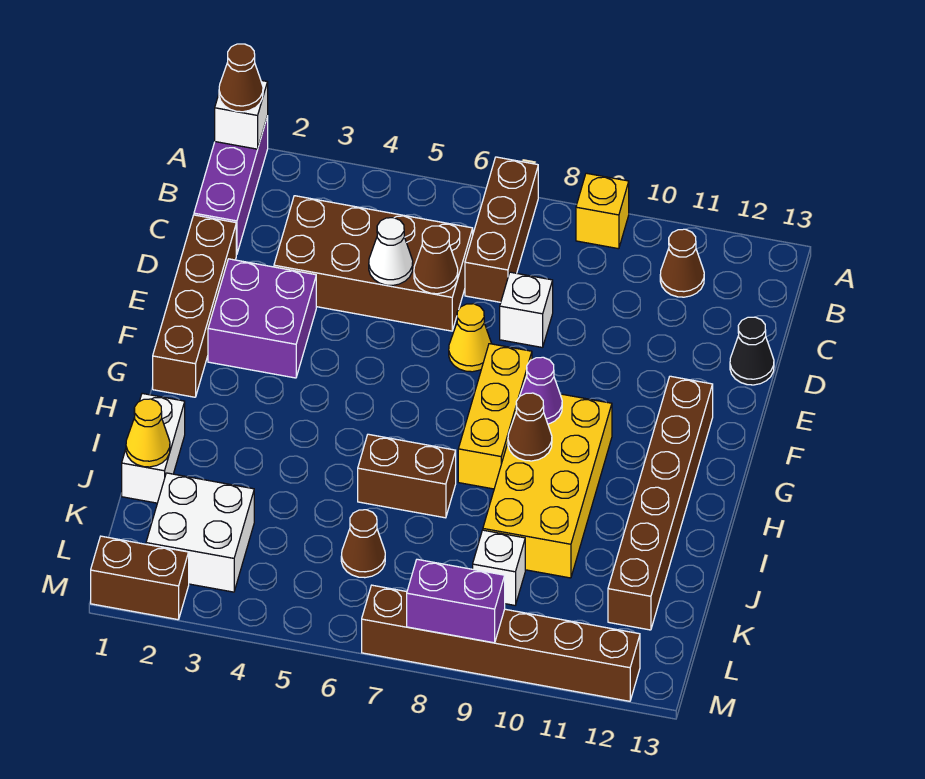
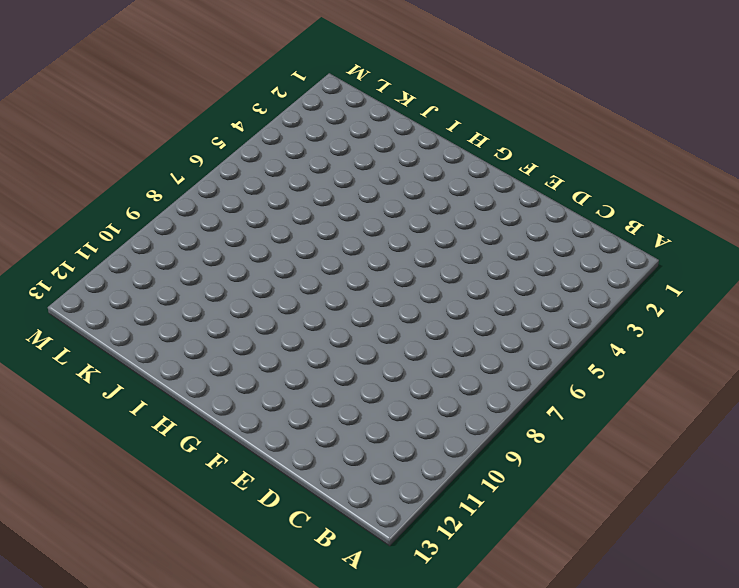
none -> purple brick A1:C1 level 1
none -> brown brick A7:C7 level 1
none -> yellow brick A9 level 1

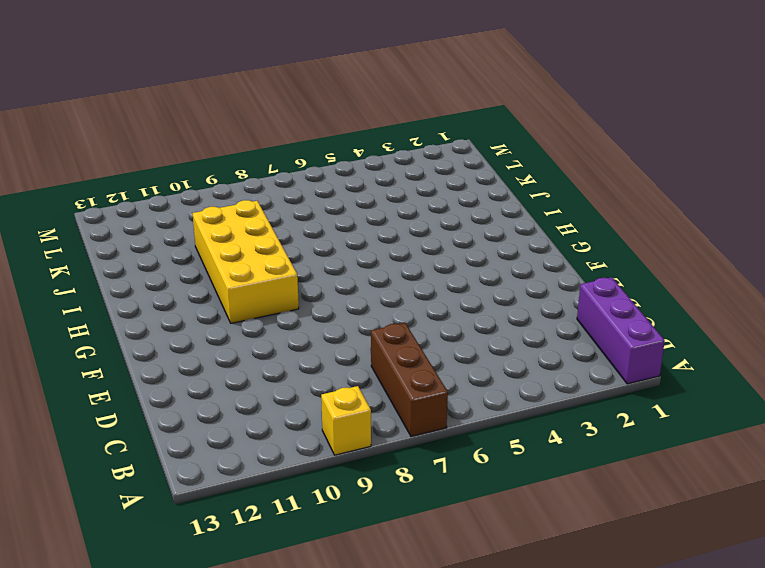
none -> brown cone B11 level 1
none -> brown brick C3:D6 level 1
none -> brown brick D1:G1 level 1

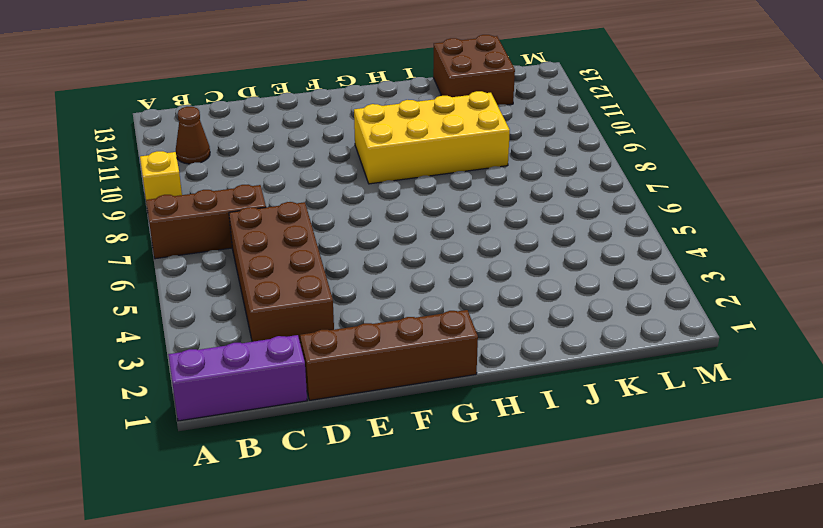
brown brick J12:K13 level 1 -> brown brick F12:K12 level 1
none -> white brick D8 level 1
none -> black cone D13 level 1
none -> purple brick E2:F3 level 1

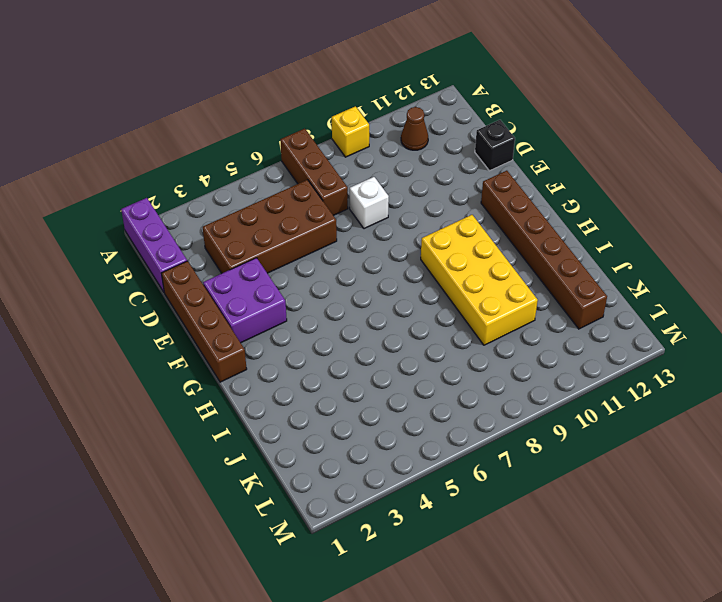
black brick D13 level 1 -> black cone D13 level 1
none -> yellow cone E7 level 1
none -> yellow brick F8:H8 level 1
none -> white brick I1:J1 level 1

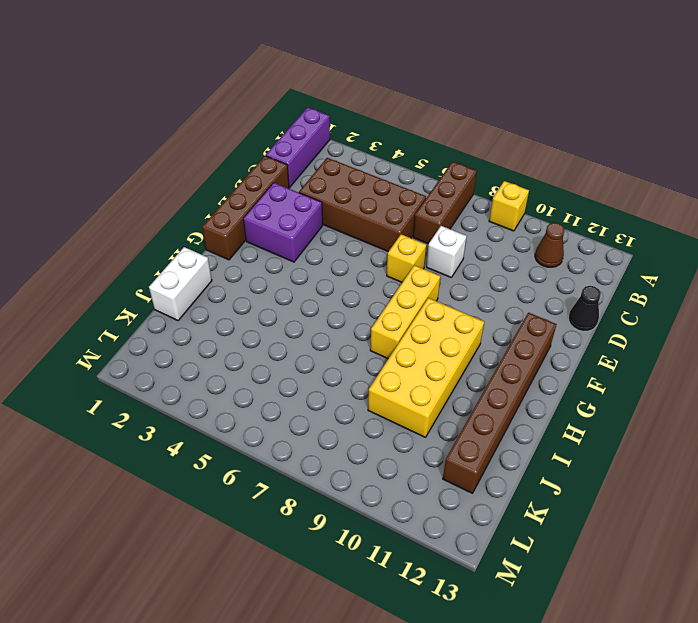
yellow brick E7 level 1 -> yellow cone E7 level 1
none -> brown brick I6:I7 level 1
none -> white brick K2:L3 level 1
none -> brown cone K6 level 1

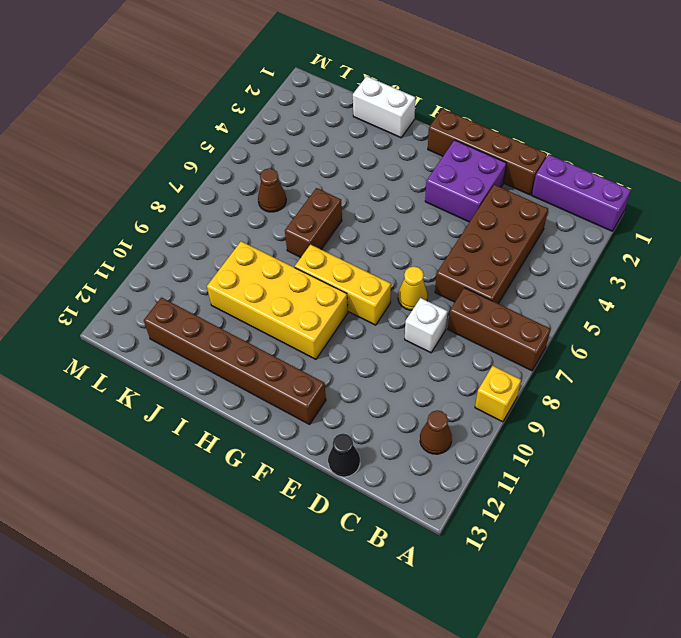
none -> white brick K2:L3 level 1
none -> white brick K9 level 1
none -> brown brick M1:M2 level 1

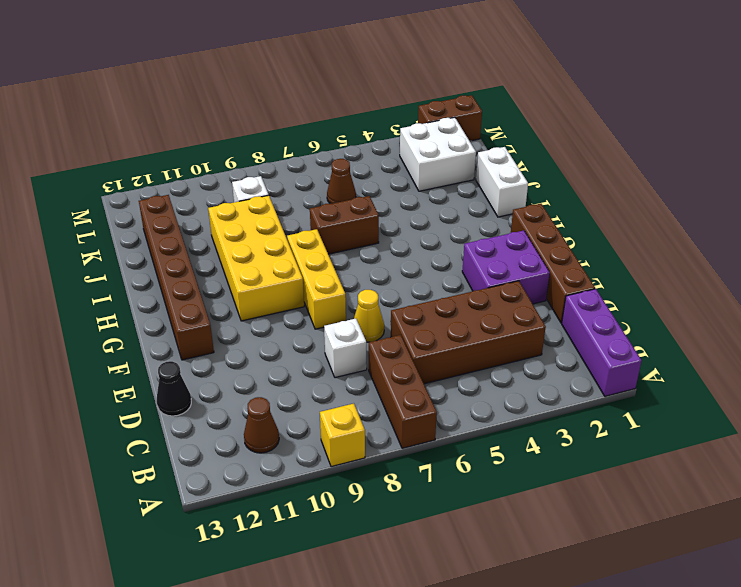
none -> brown brick M7:M12 level 1
none -> white brick A1 level 2
none -> white cone D5 level 2

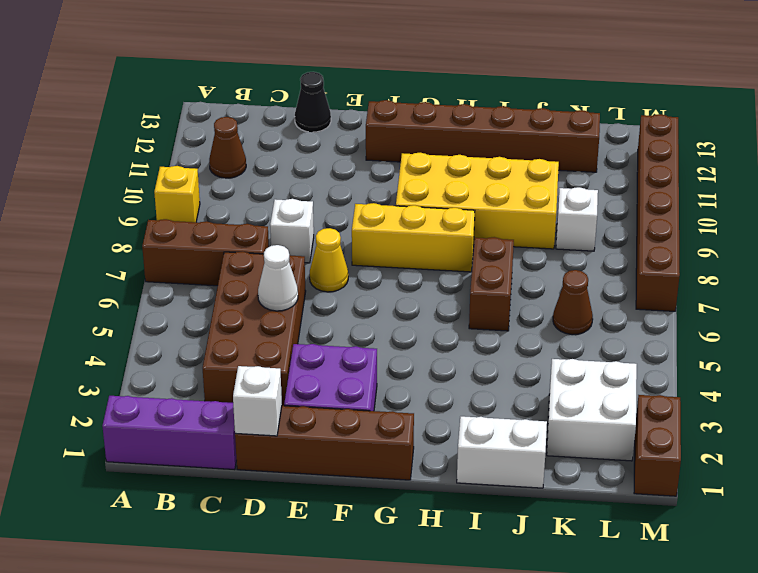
white brick D1 level 2 -> white brick A1 level 2
none -> brown cone D6 level 2
none -> purple cone G9 level 2
none -> brown cone H9 level 2

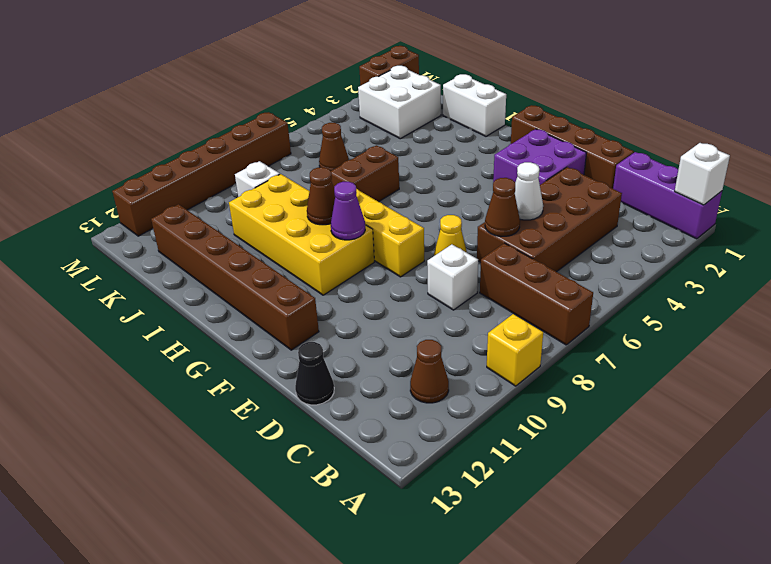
none -> yellow cone J1 level 2
none -> purple brick M8:M9 level 2
none -> brown cone A1 level 3

